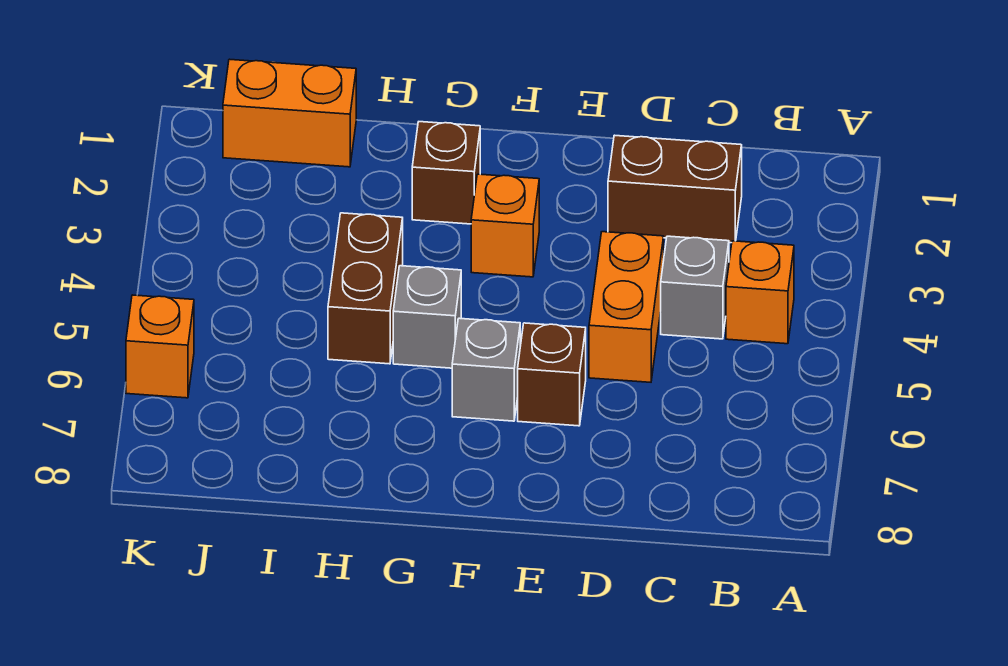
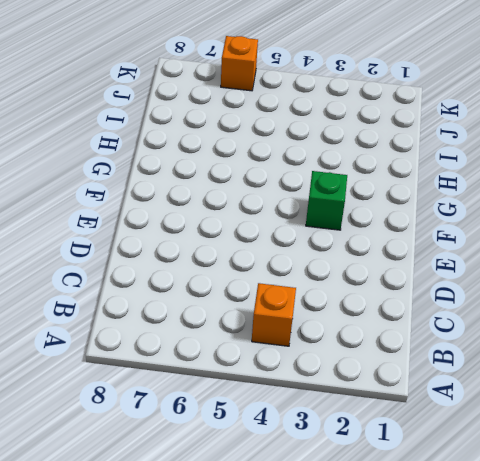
green brick F3 level 1 -> orange brick F3 level 1
none -> brown brick C2:D2 level 1
none -> grey brick C4 level 1
none -> orange brick D4:D5 level 1

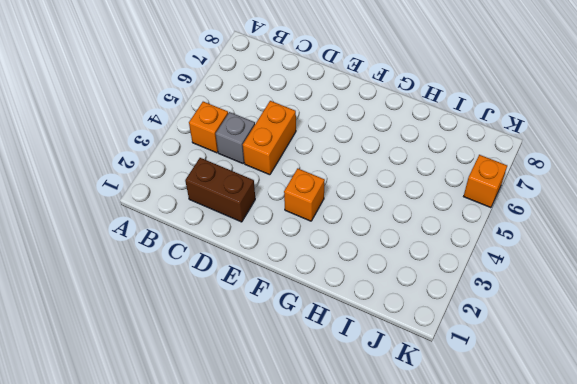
none -> brown brick E6 level 1
none -> grey brick F6 level 1
none -> brown brick G2 level 1

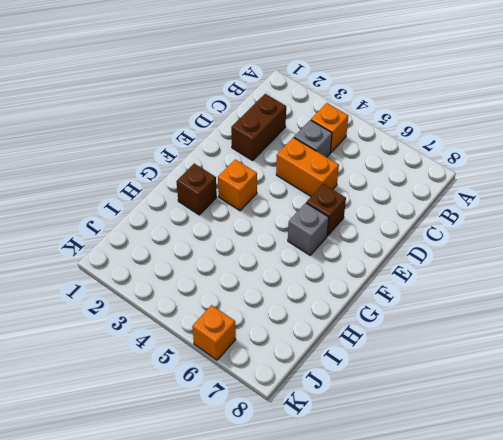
none -> grey brick G5 level 1
none -> brown brick H4:H5 level 1
none -> orange brick I1:J1 level 1

